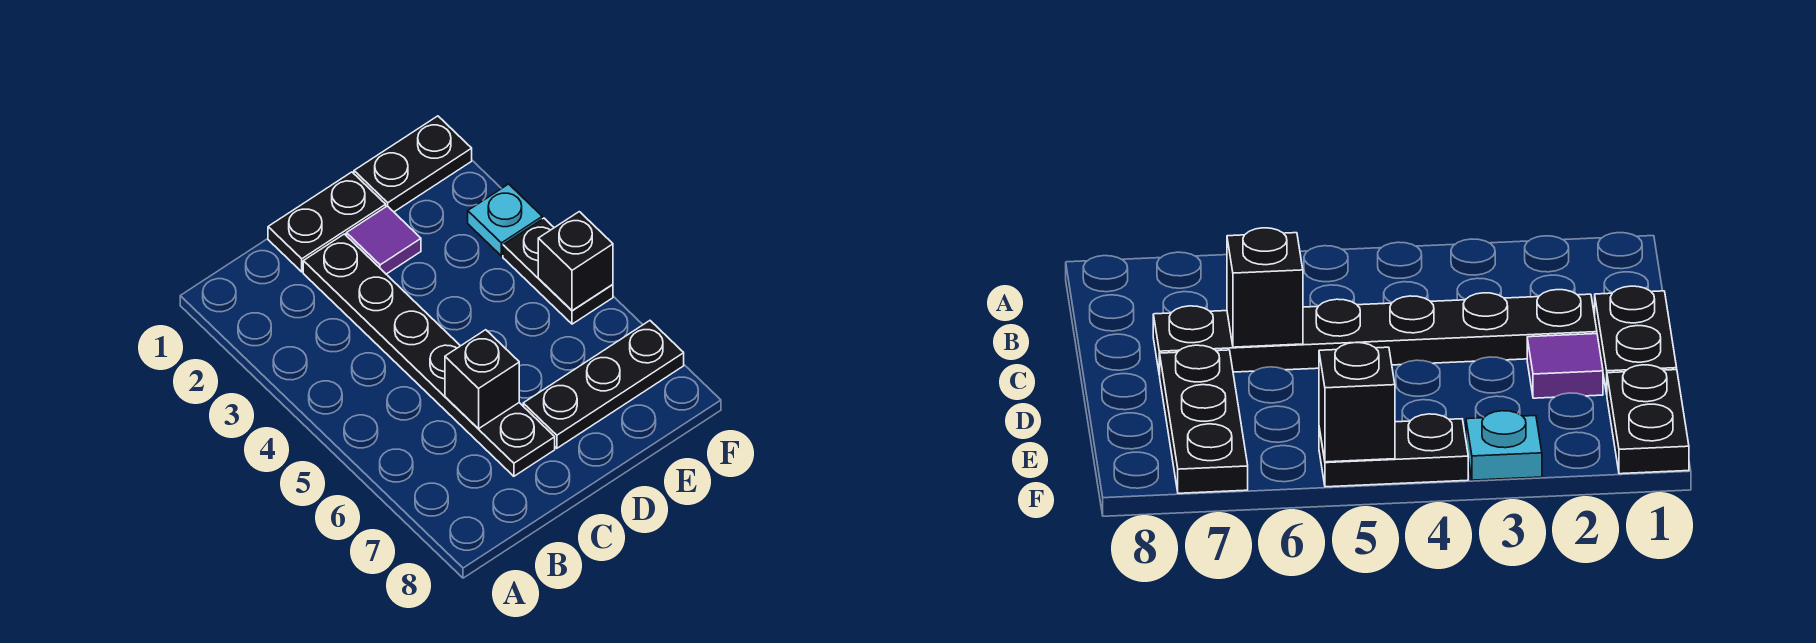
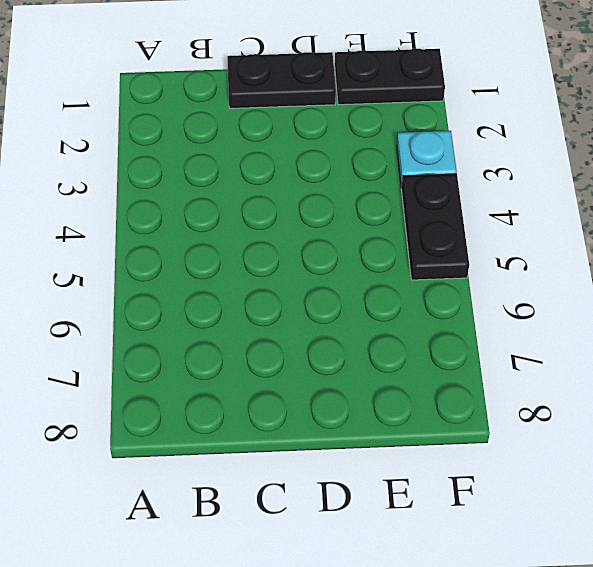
none -> black plate C2:C7 level 1
none -> purple tile D2 level 1

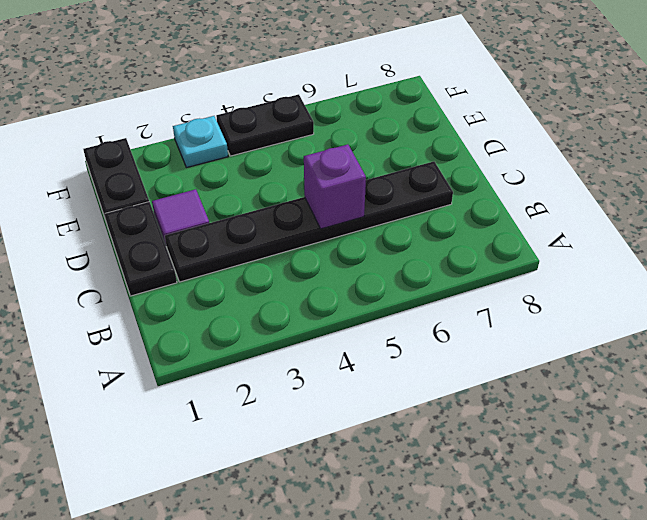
purple brick C5 level 2 -> none
none -> black plate D7:F7 level 1
none -> black brick C6 level 2

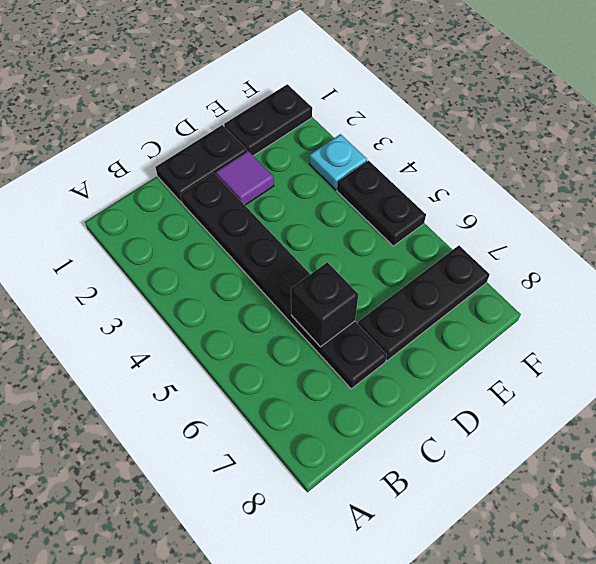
none -> black brick F5 level 2

